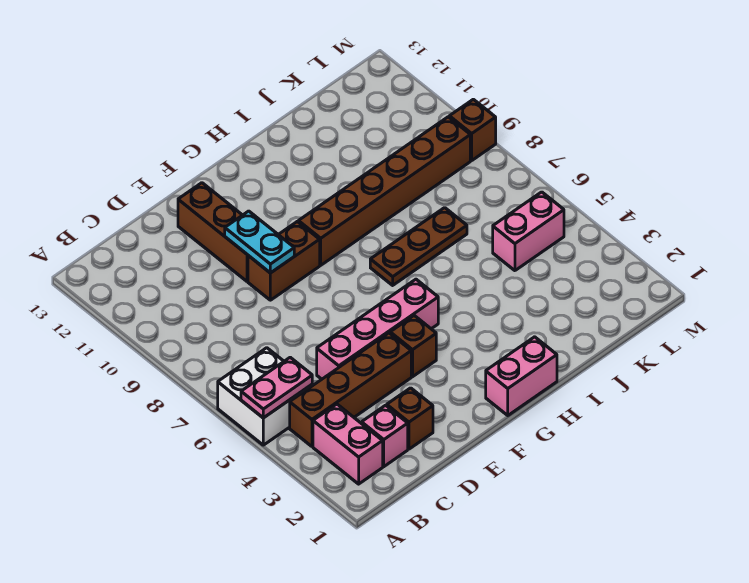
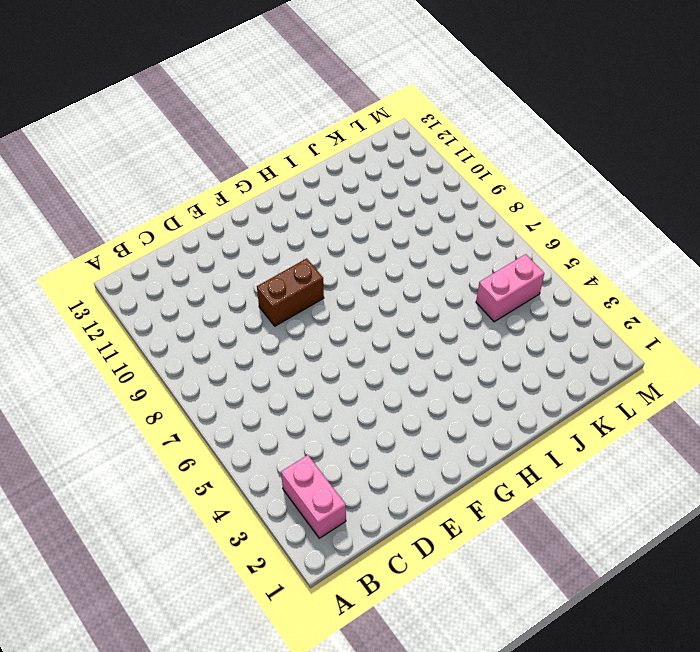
none -> white brick A5:B6 level 1
none -> brown brick B4:E4 level 1
none -> pink brick C2 level 1

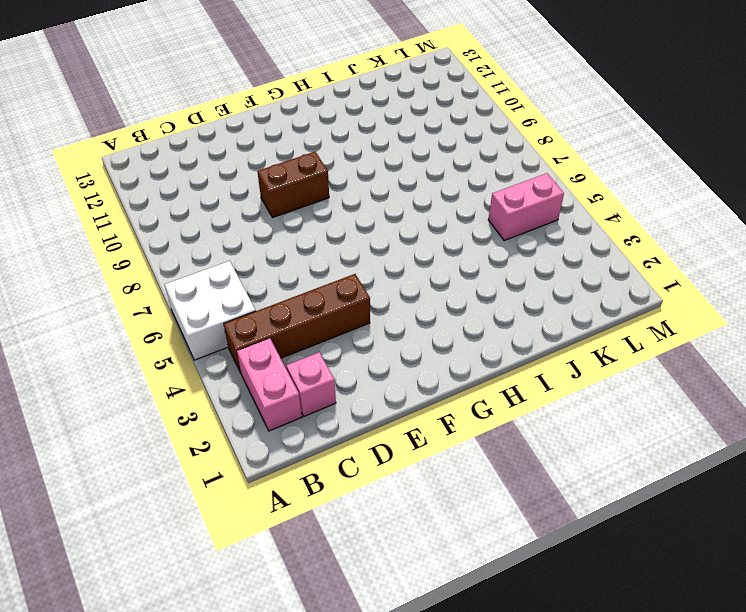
none -> brown brick D2 level 1
none -> pink brick D5:G5 level 1
none -> brown brick E10:E12 level 1

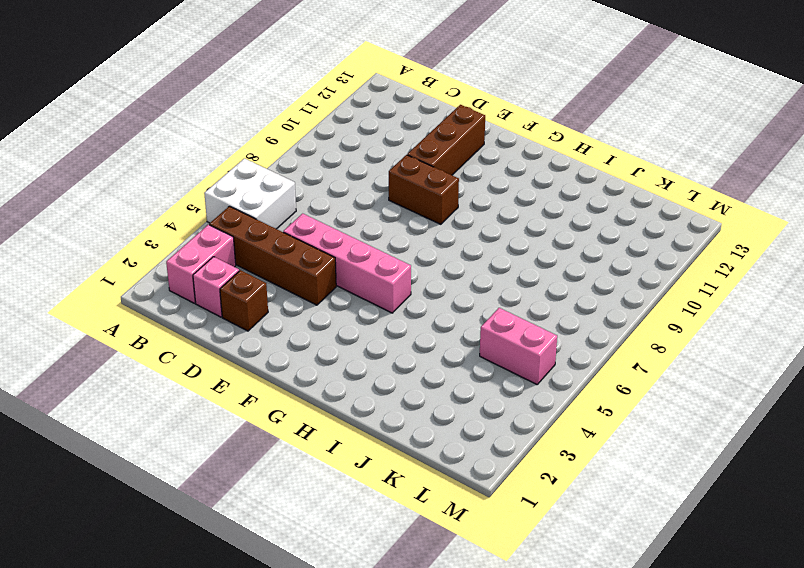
none -> brown brick F4 level 1
none -> pink brick G1:H1 level 1
none -> brown brick G9:L9 level 1

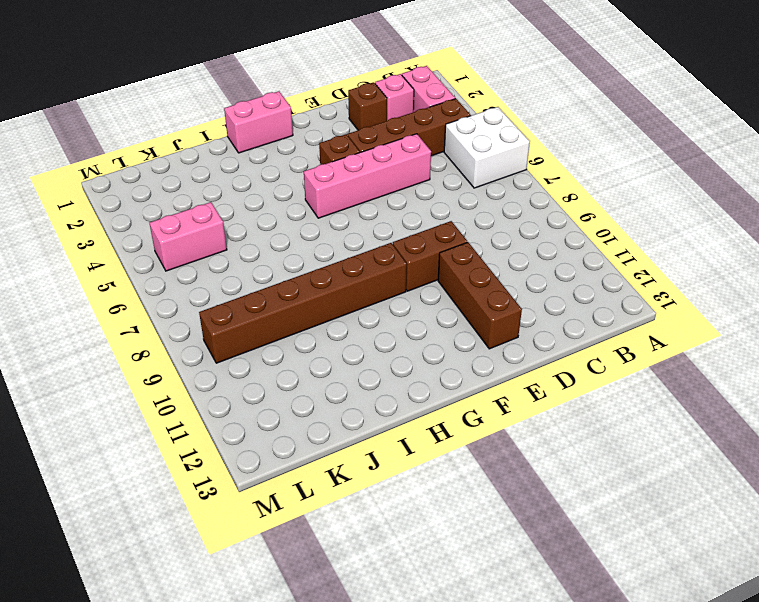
none -> brown plate H7:J7 level 1
none -> brown brick M9 level 1
none -> pink plate A5:B5 level 2

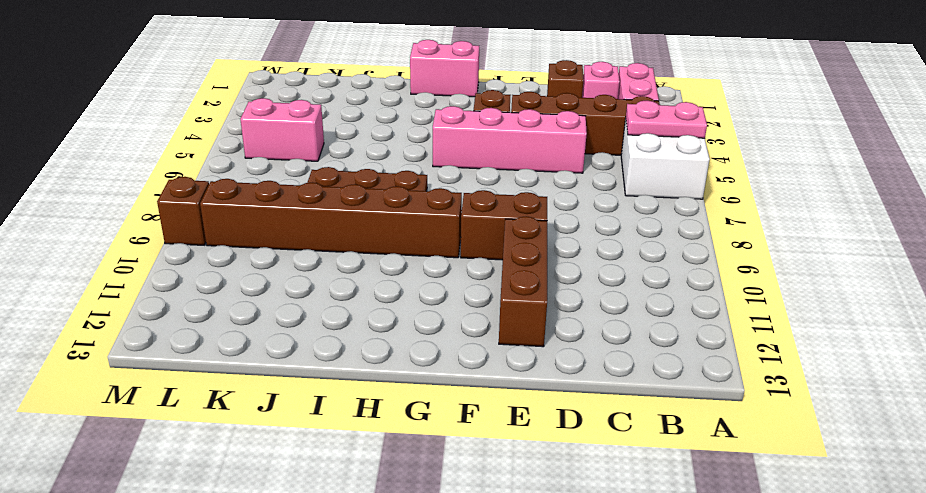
none -> cyan plate E9:E10 level 2

